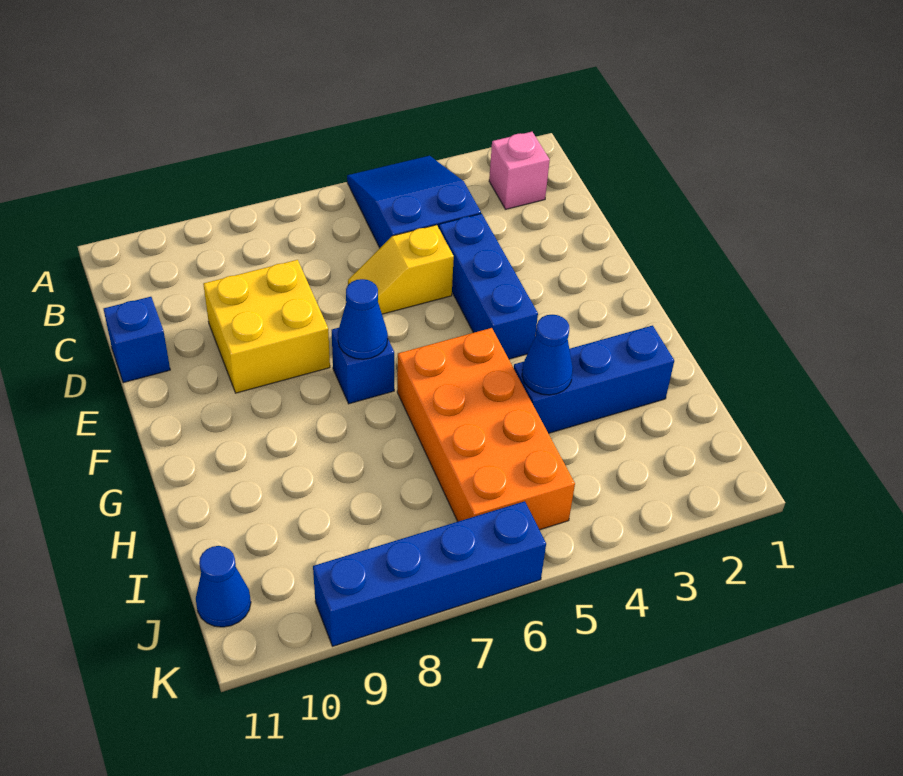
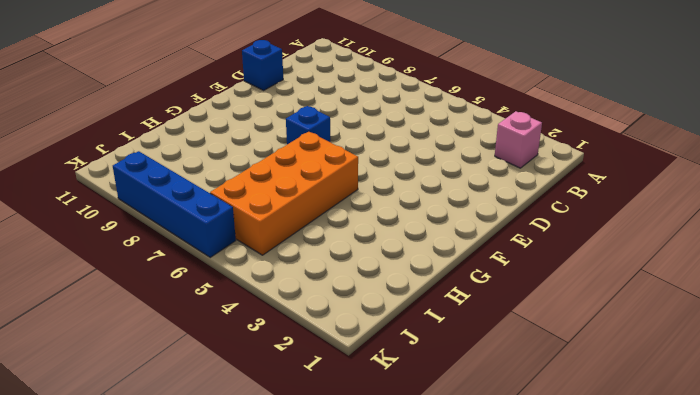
none -> blue slope A4:C5 level 1 top C
none -> blue brick D4:F4 level 1
none -> yellow slope D5:D6 level 1 top 5

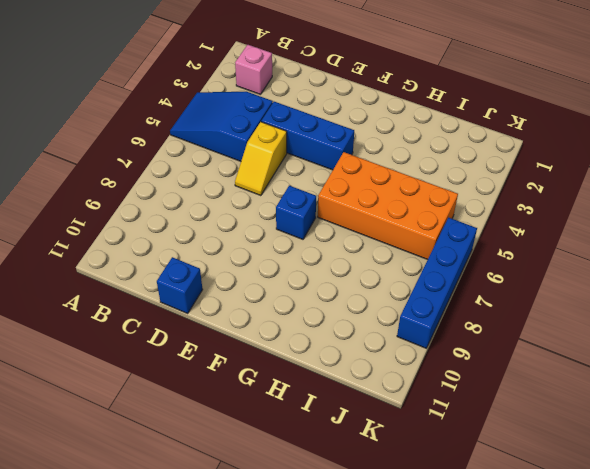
none -> yellow brick D8:E9 level 1
none -> blue brick H2:H4 level 1
none -> blue cone J11 level 1

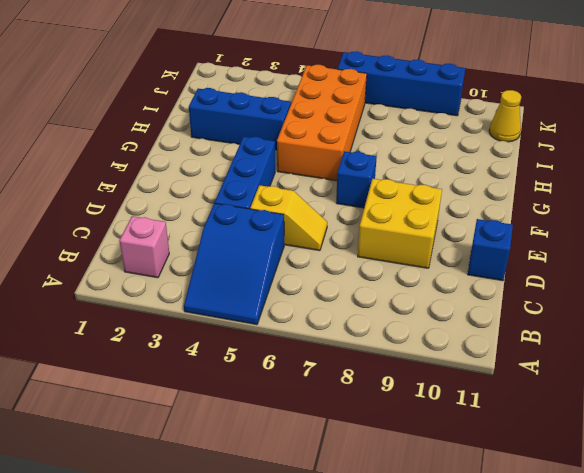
yellow cone J11 level 1 -> blue cone J11 level 1
none -> blue cone F7 level 2
none -> blue cone H4 level 2

